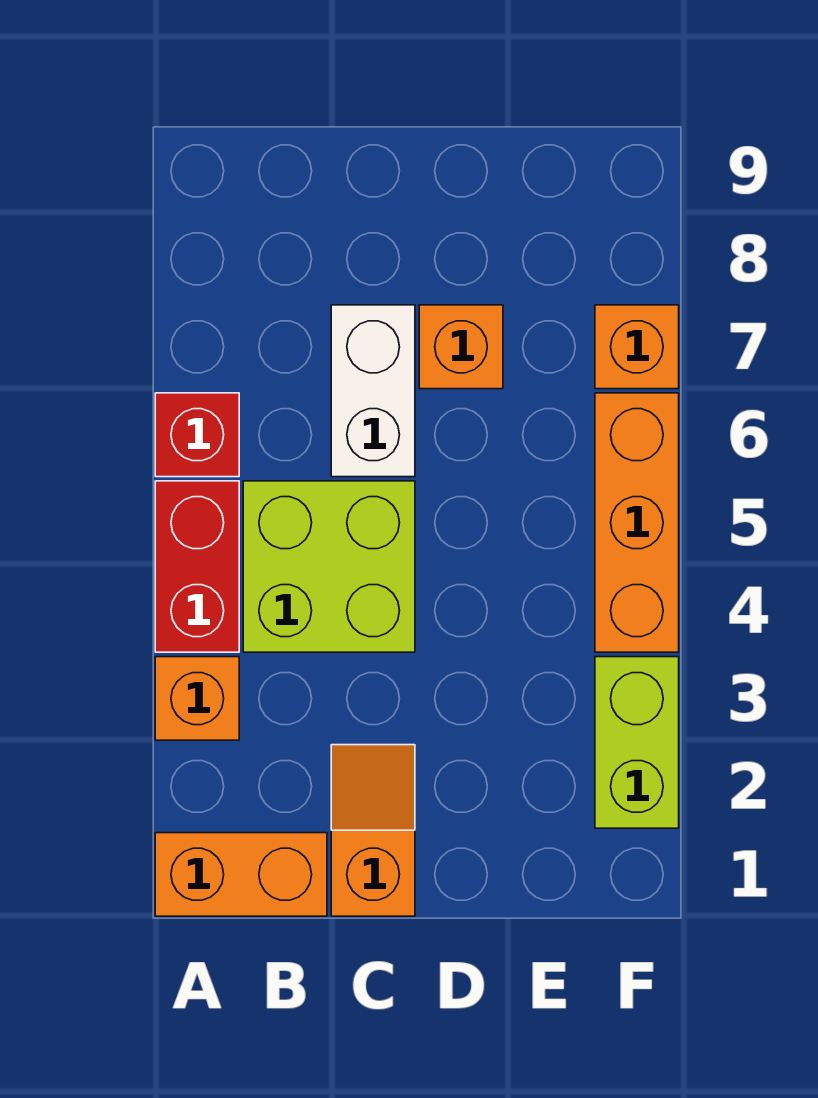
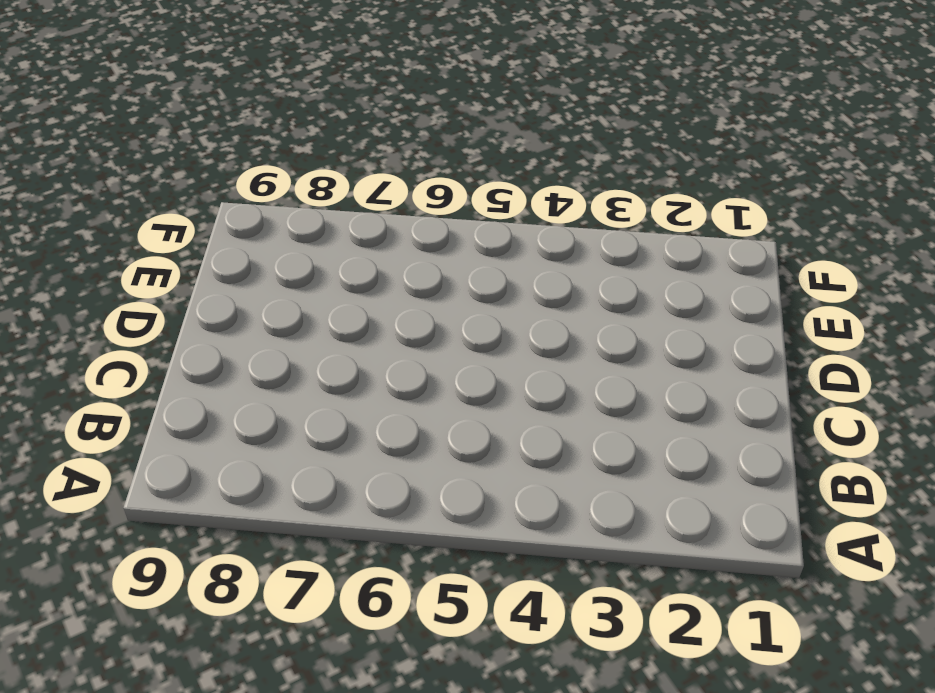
none -> orange brick A1:B1 level 1
none -> orange brick A3 level 1

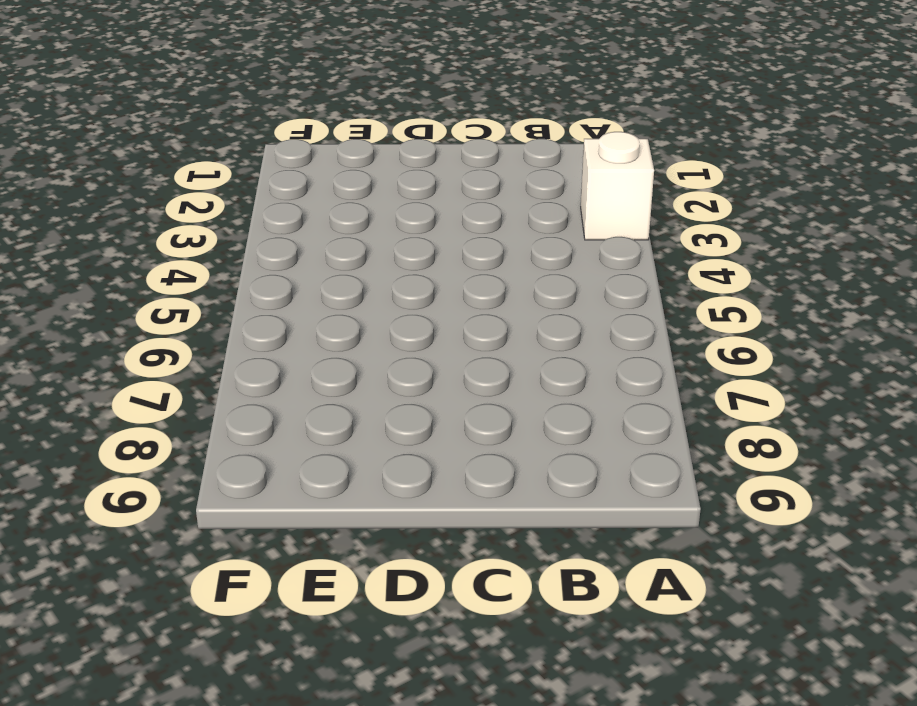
white brick A3 level 1 -> orange brick A3 level 1
none -> orange brick A1:B1 level 1
none -> red brick A4:A5 level 1

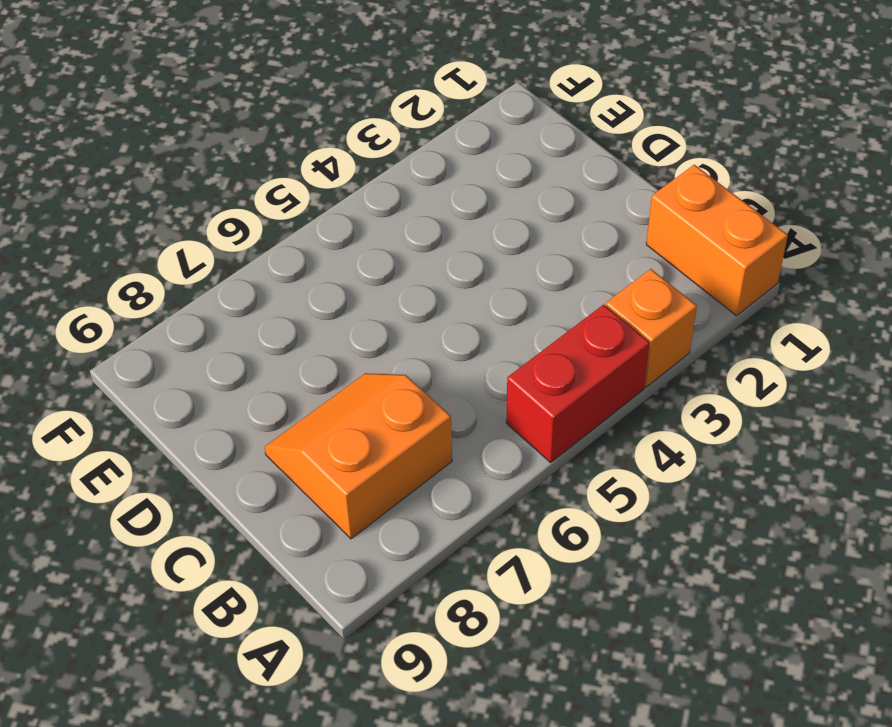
orange slope B7:C8 level 1 top B -> white brick C6:C7 level 1
none -> red brick A6 level 1
none -> lime brick B4:C5 level 1

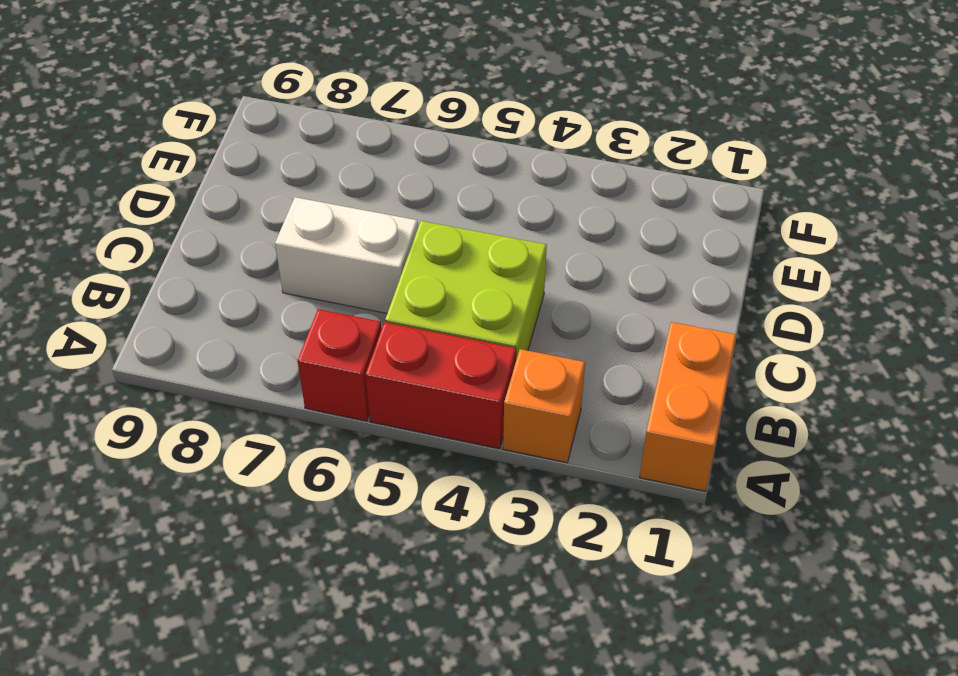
none -> orange slope C1:C2 level 1 top 1
none -> orange brick D7 level 1

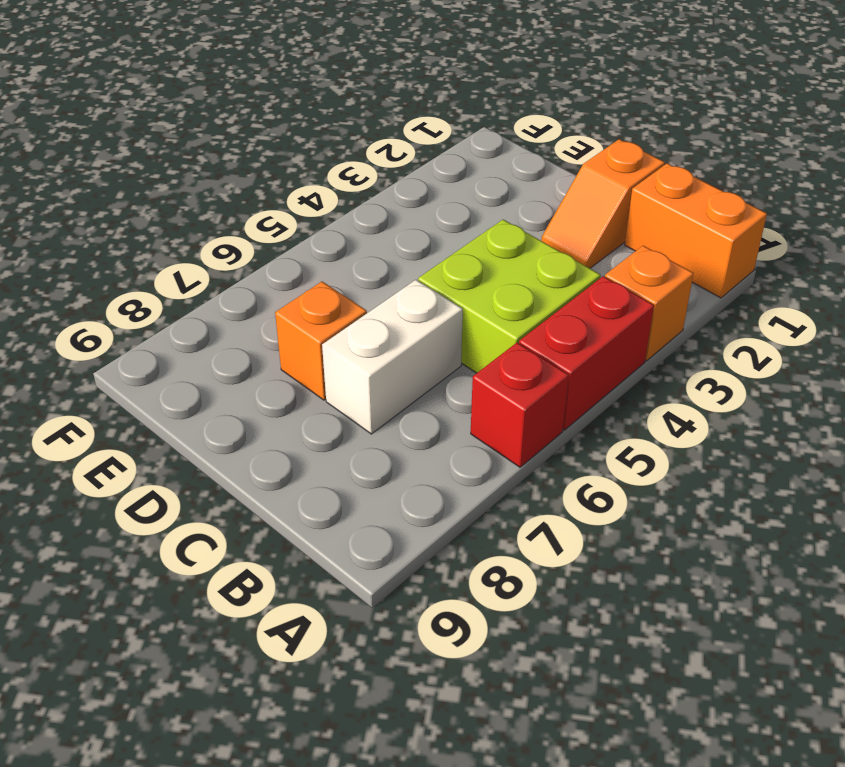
none -> lime brick F2:F3 level 1
none -> orange brick F4:F6 level 1

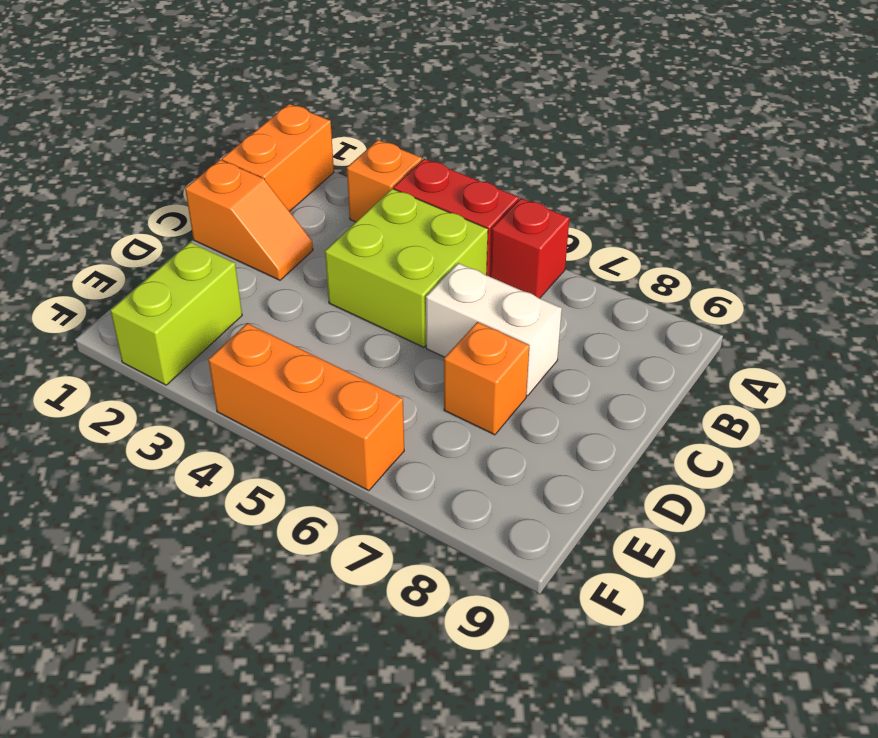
lime brick E2:F2 level 1 -> lime brick F2:F3 level 1
none -> orange brick F7 level 1

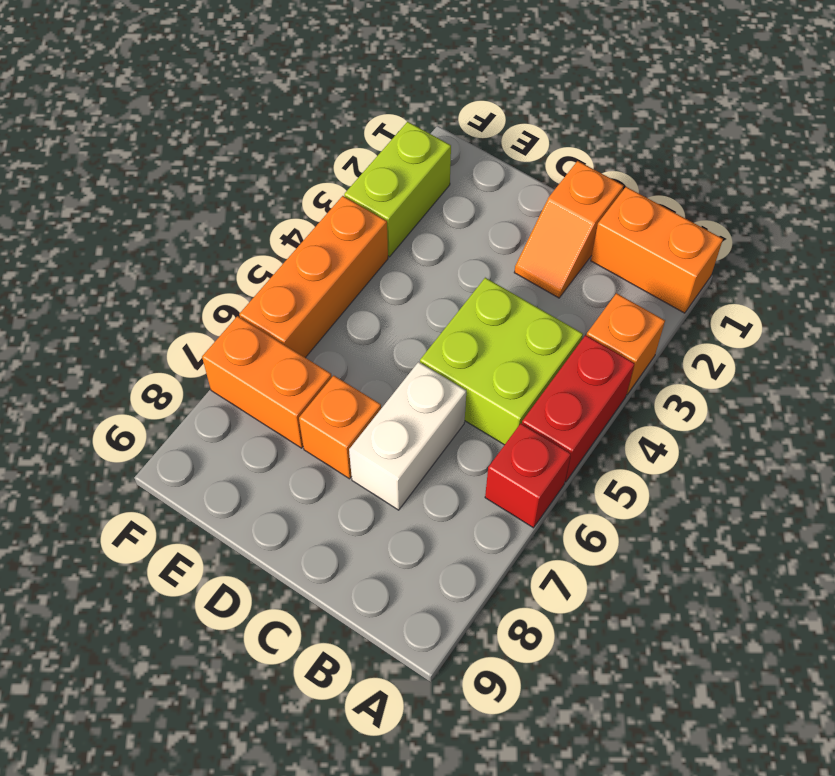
orange brick E7:F7 level 1 -> orange brick F7 level 1

